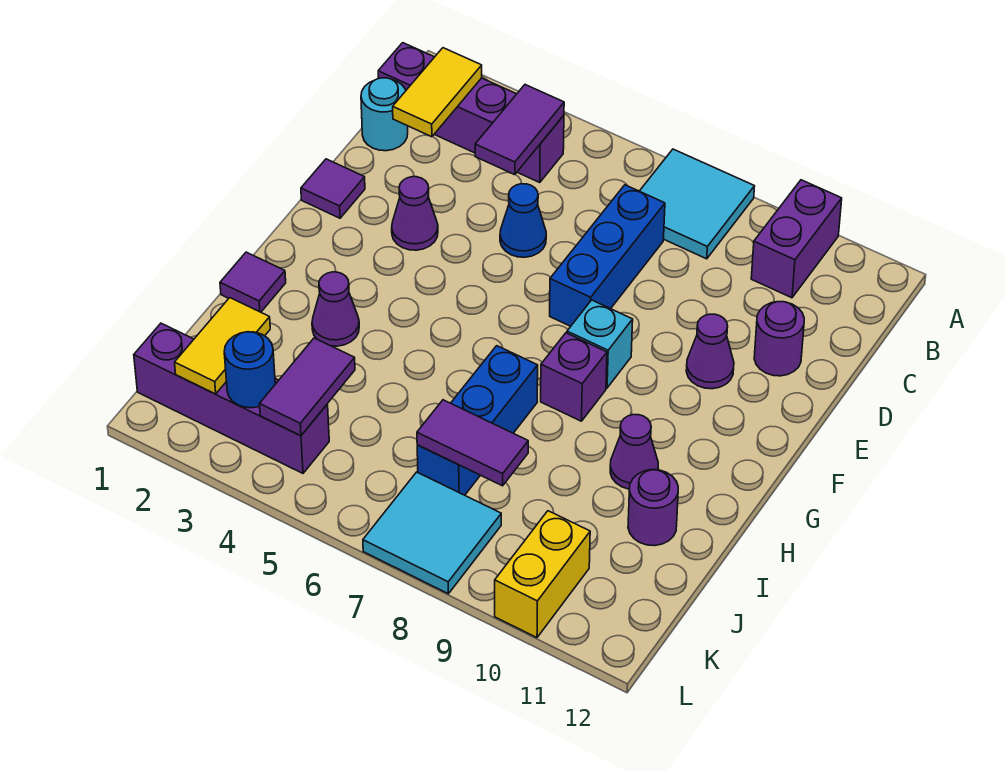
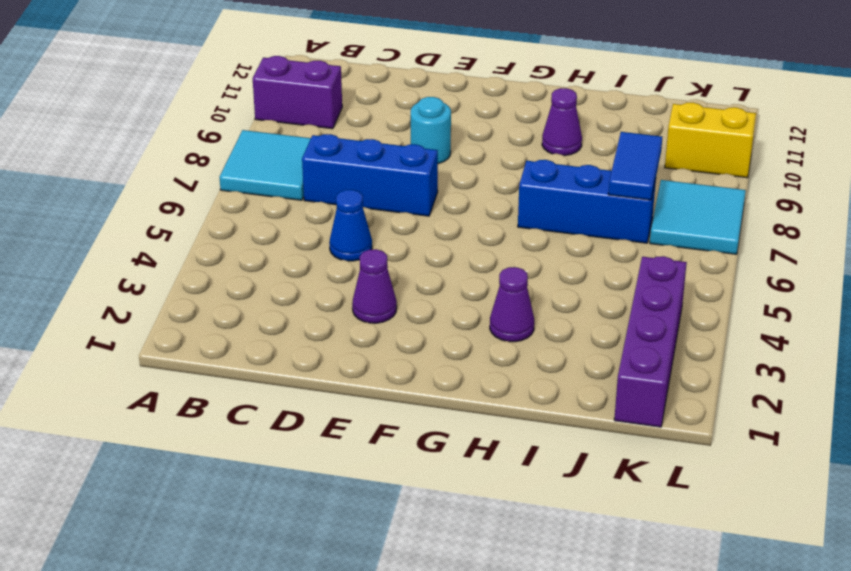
cyan round brick E9 level 1 -> cyan round brick C1 level 1
blue tile J7:J8 level 2 -> purple tile J7:J8 level 2
none -> purple brick B1:B4 level 1
none -> purple round brick D11 level 1
none -> purple tile E1 level 1

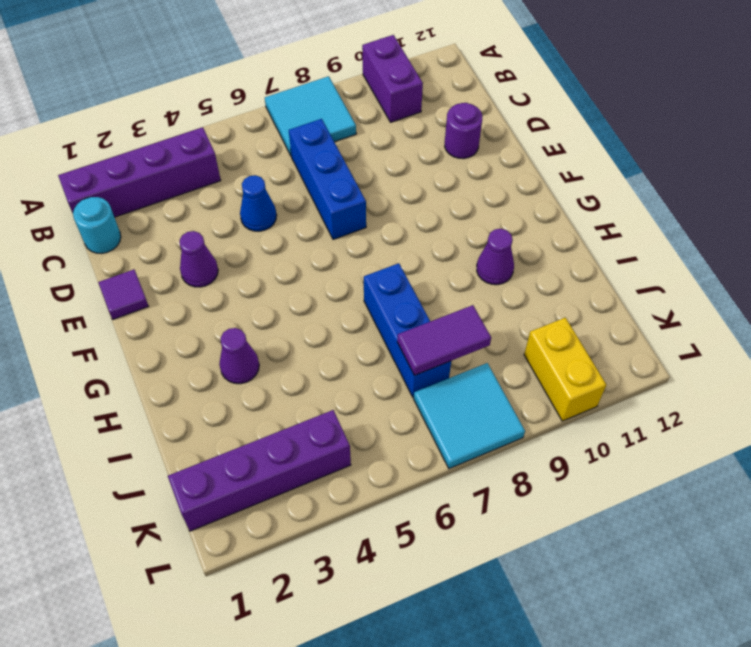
none -> purple cone E10 level 1
none -> cyan brick F8 level 1
none -> purple brick G8 level 1

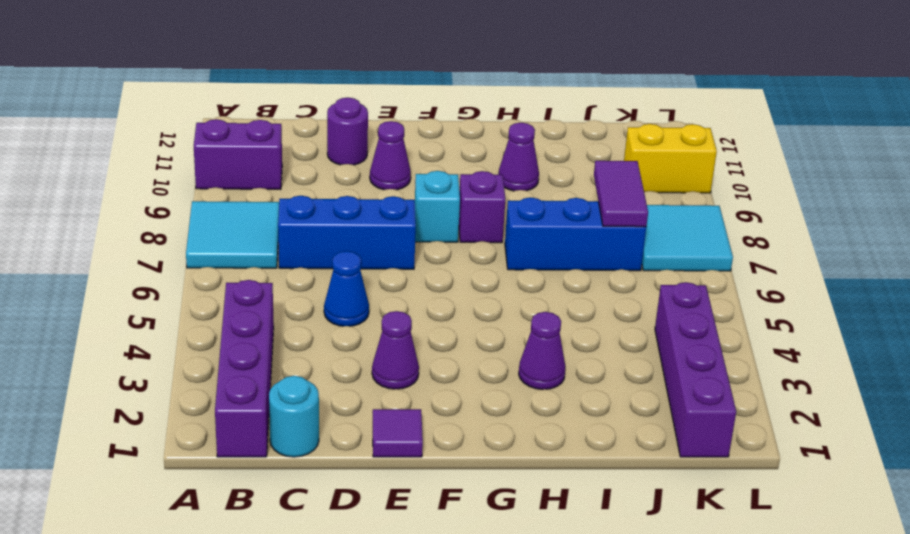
none -> purple tile H1 level 1
none -> purple round brick I11 level 1
none -> yellow tile B2:C2 level 2

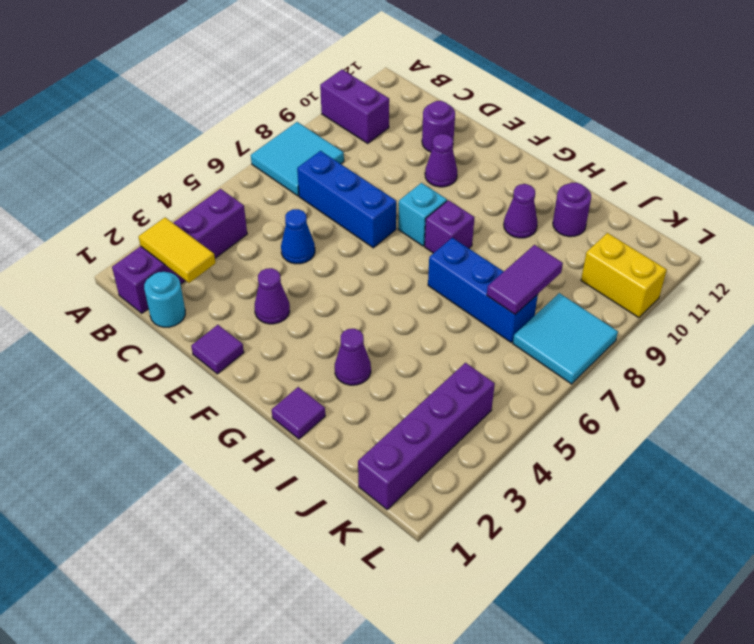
none -> purple tile B4:C4 level 2
none -> yellow tile J2:K2 level 2
none -> purple tile J4:K4 level 2

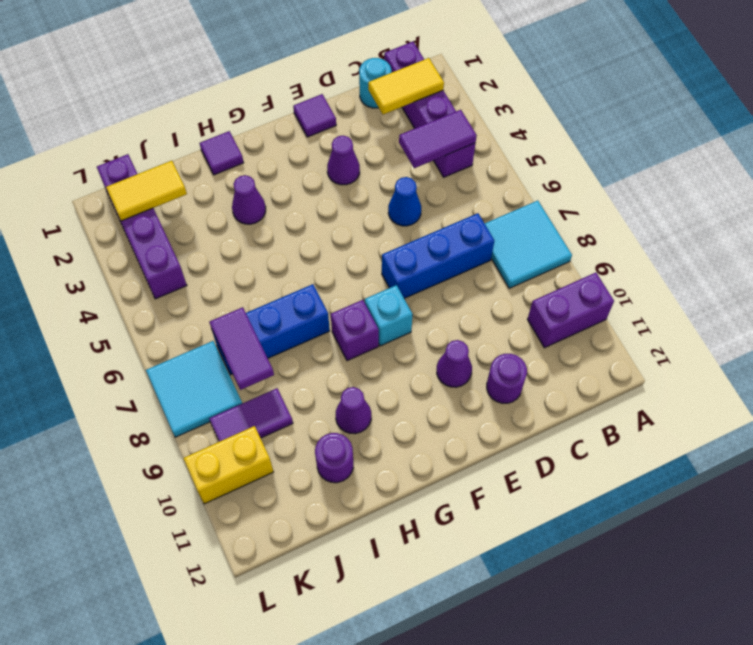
purple tile J9:K9 level 1 -> purple tile J4:K4 level 2
none -> blue round brick K3 level 2

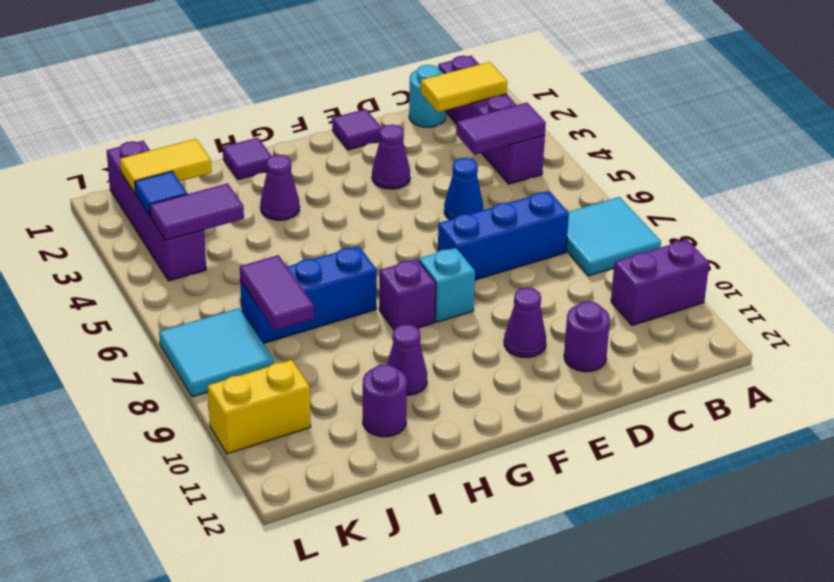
blue tile K3 level 2 -> blue round brick K3 level 2

